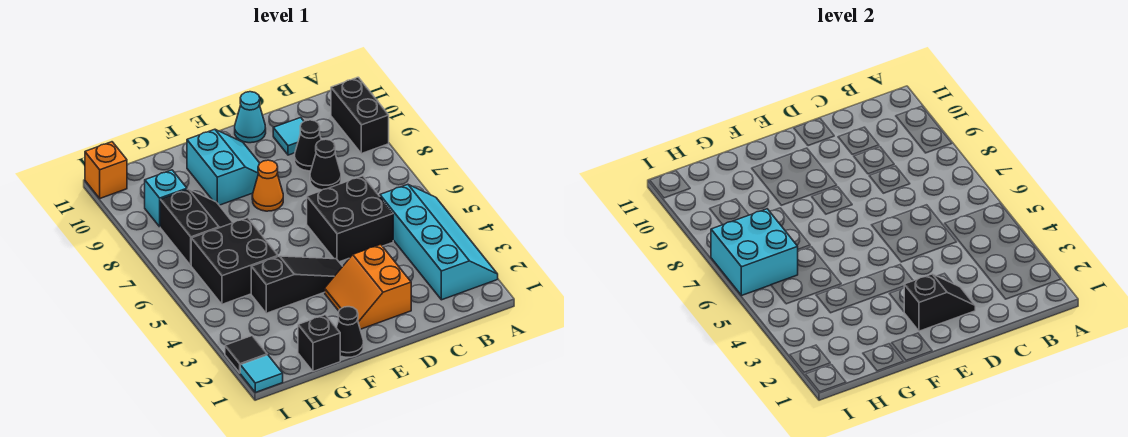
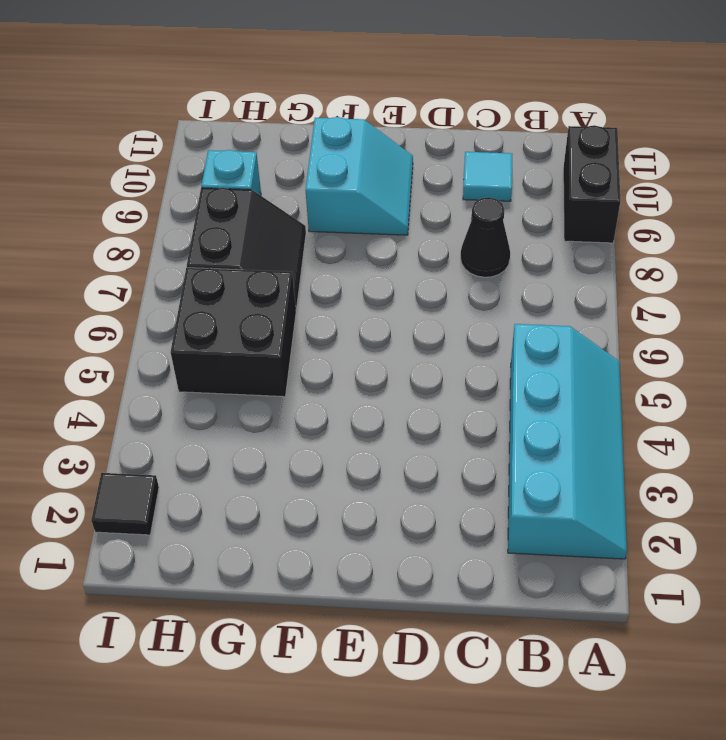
none -> black brick C5:D6 level 1
none -> black cone C9 level 1
none -> orange slope D2:E3 level 1 top D

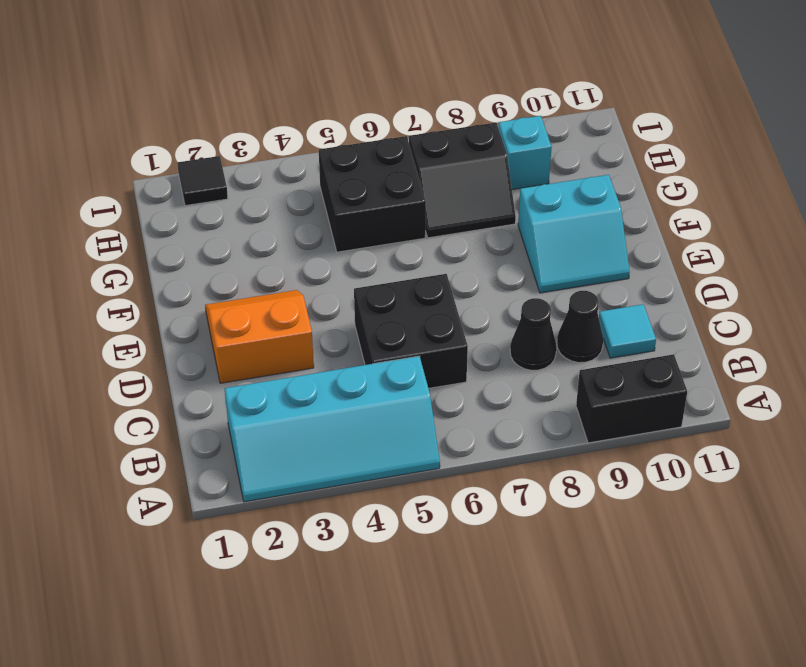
none -> cyan cone D11 level 1
none -> black slope E4:G4 level 1 top G
none -> orange cone E8 level 1

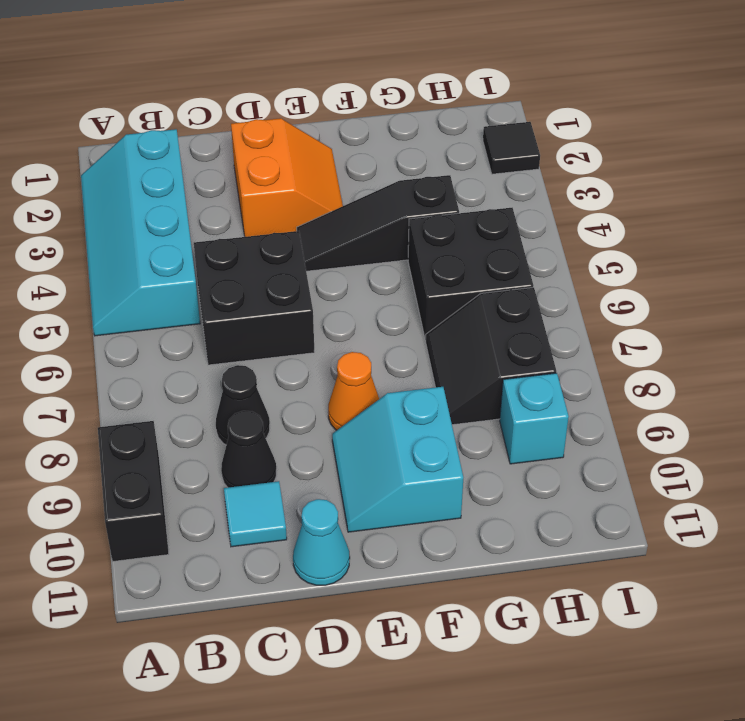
none -> black cone F1 level 1
none -> black brick G1 level 1
none -> cyan tile I1 level 1

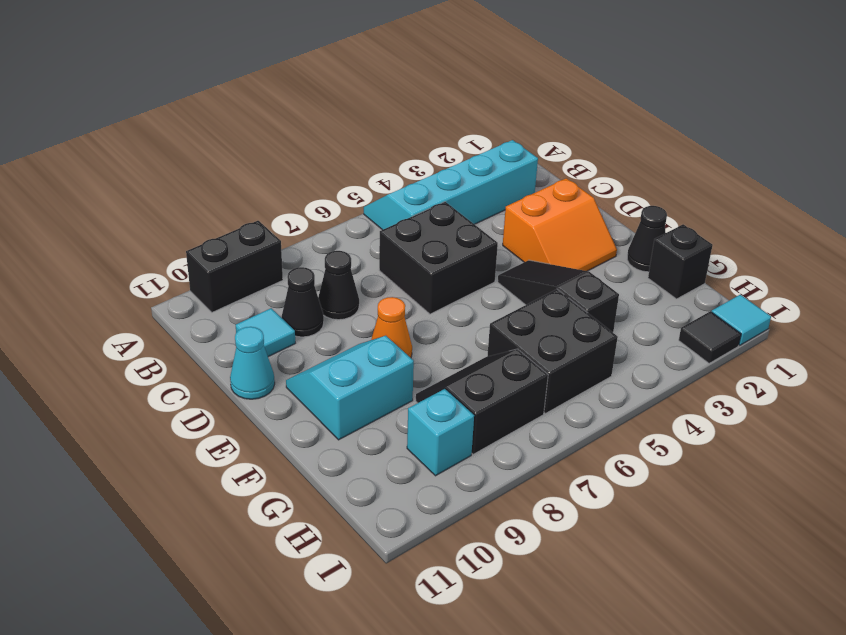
none -> orange brick I11 level 1
none -> black slope D2:E2 level 2 top E
none -> cyan brick H6:I7 level 2

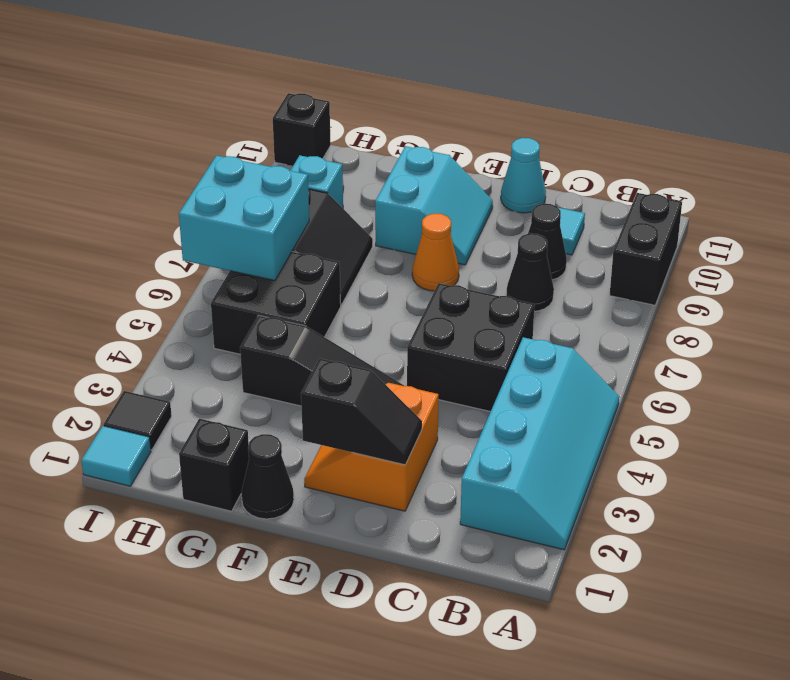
black brick I11 level 1 -> orange brick I11 level 1

